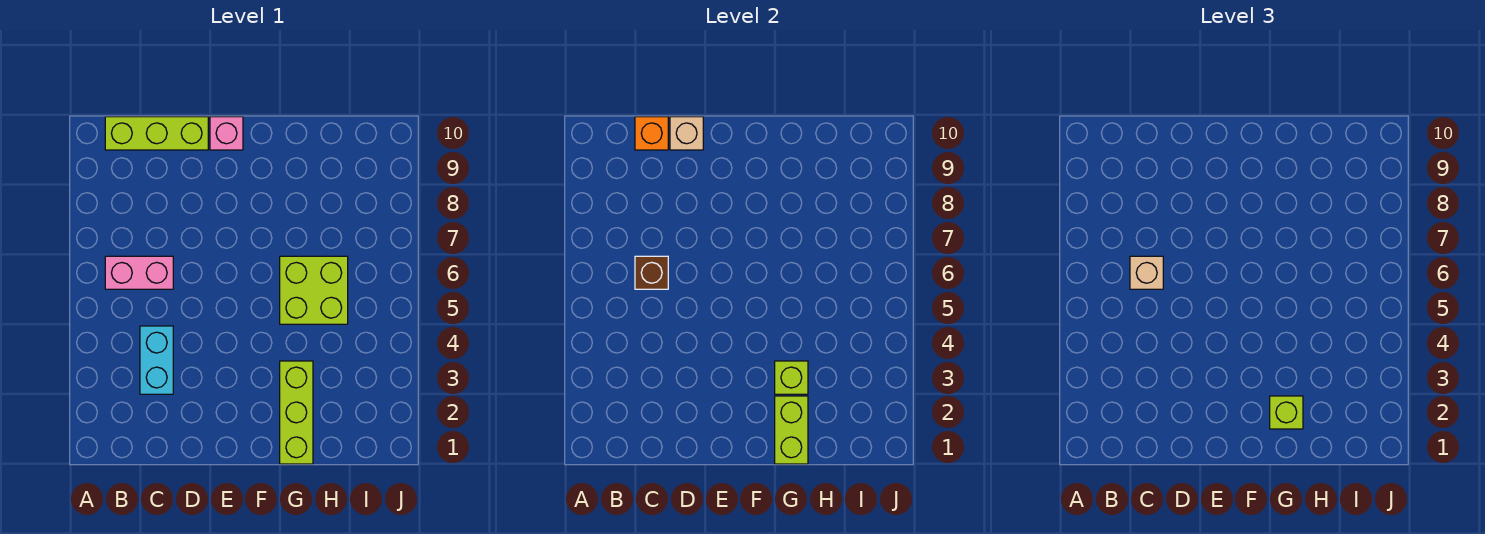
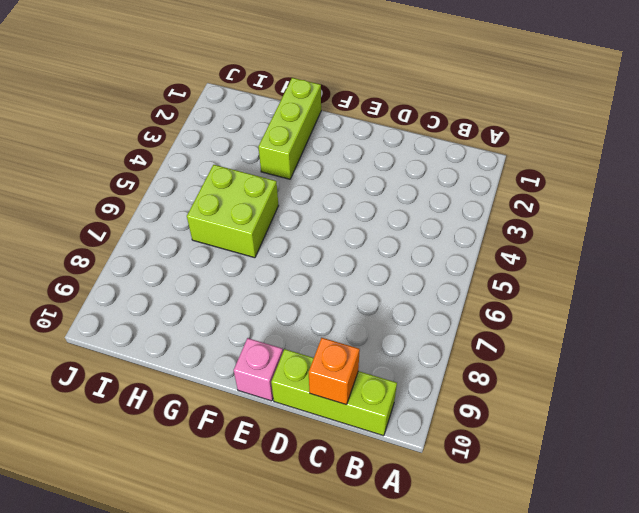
none -> pink brick B6:C6 level 1
none -> cyan brick C3:C4 level 1
none -> brown brick C6 level 2

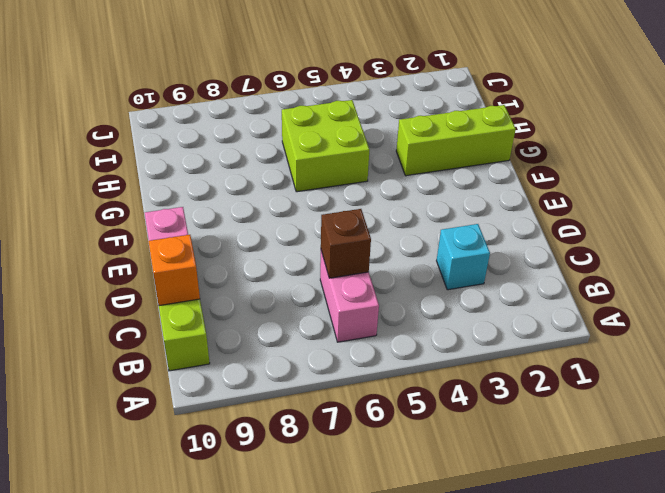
cyan brick C3 level 1 -> cyan brick C3:C4 level 1
none -> tan brick D10 level 2
none -> lime brick G1:G2 level 2
none -> lime brick G3 level 2

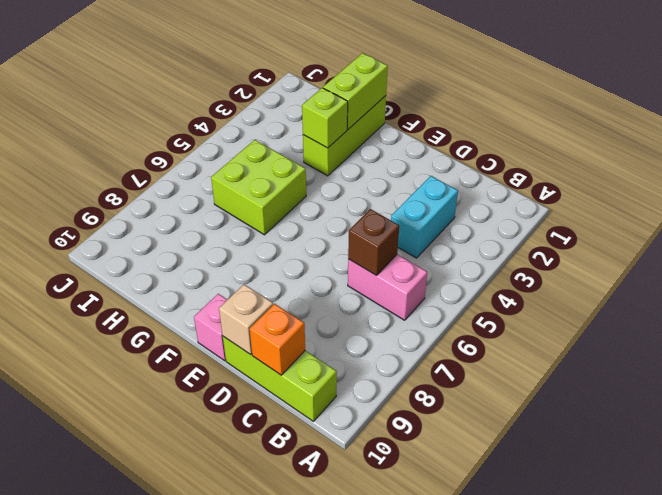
none -> tan brick C6 level 3
none -> lime brick G2 level 3

